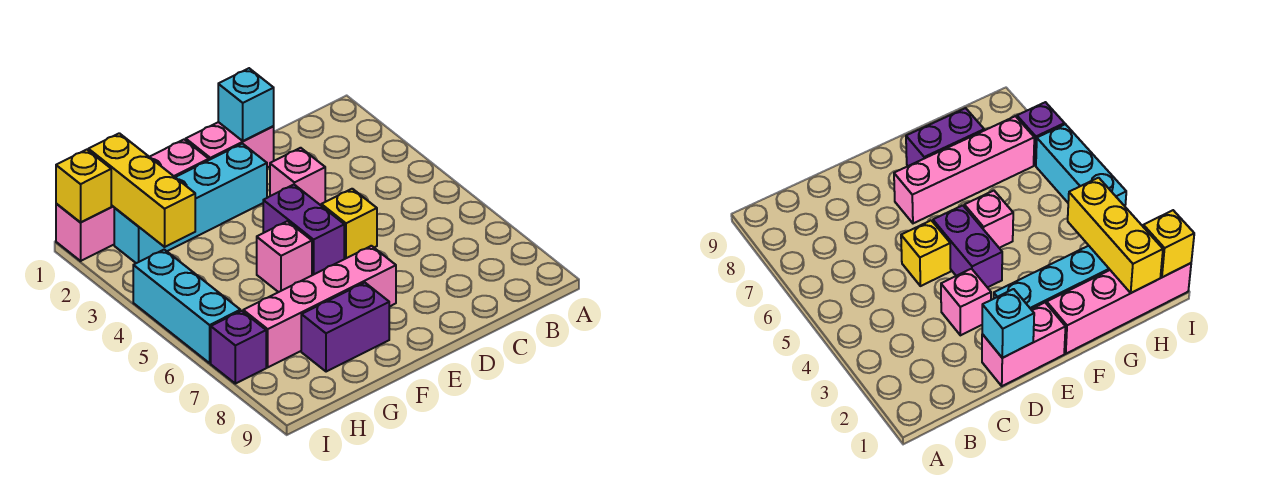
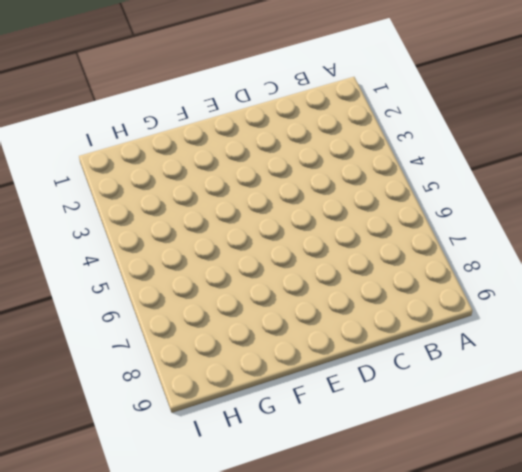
none -> pink brick D1:E1 level 1
none -> pink brick D3 level 1
none -> yellow brick D5 level 1

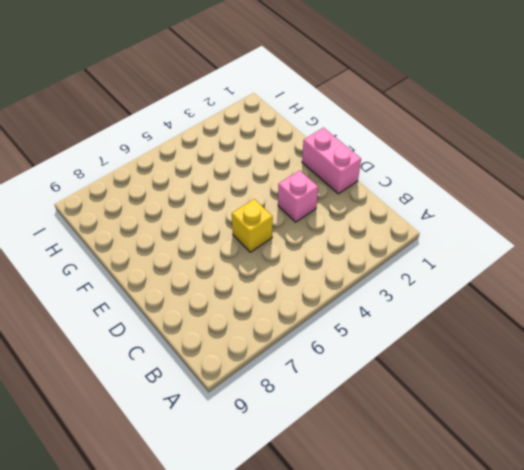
none -> cyan brick E2:H2 level 1
none -> purple brick E4:E5 level 1
none -> pink brick E7:H7 level 1

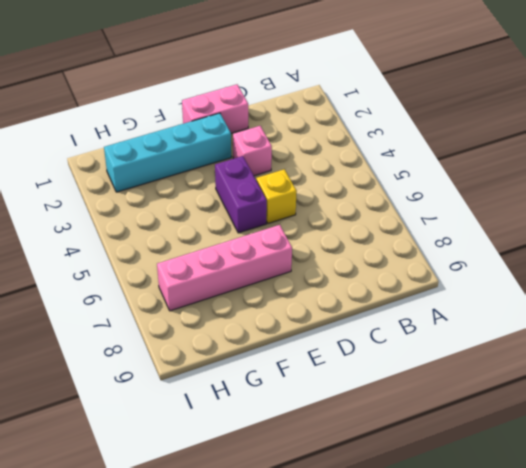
none -> pink brick F1:I1 level 1
none -> pink brick F5 level 1
none -> purple brick F8:G8 level 1

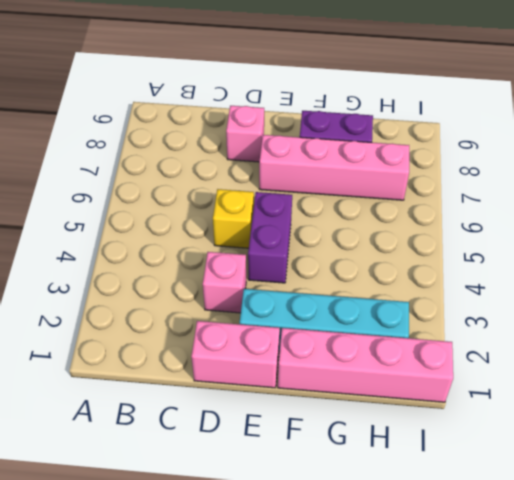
pink brick D8 level 1 -> pink brick F5 level 1
none -> cyan brick I4:I6 level 1
none -> purple brick I7 level 1
none -> cyan brick D1 level 2

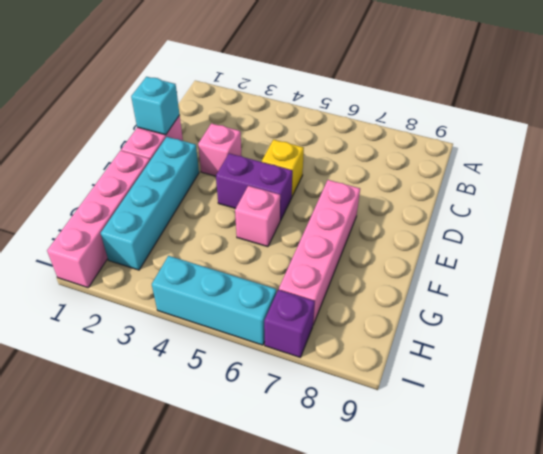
none -> purple brick F8:G8 level 1
none -> yellow brick H1:H3 level 2
none -> yellow brick I1 level 2

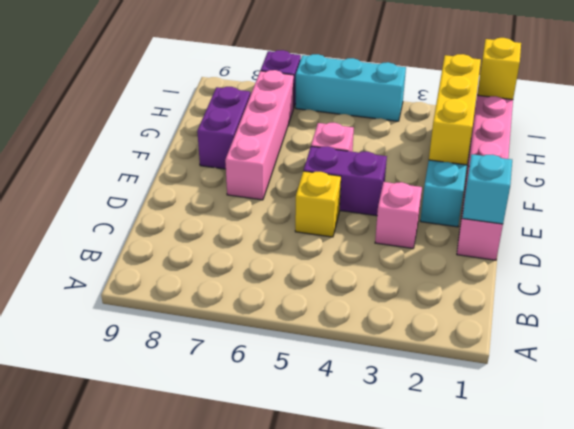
yellow brick F2:H2 level 2 -> yellow brick H1:H3 level 2

